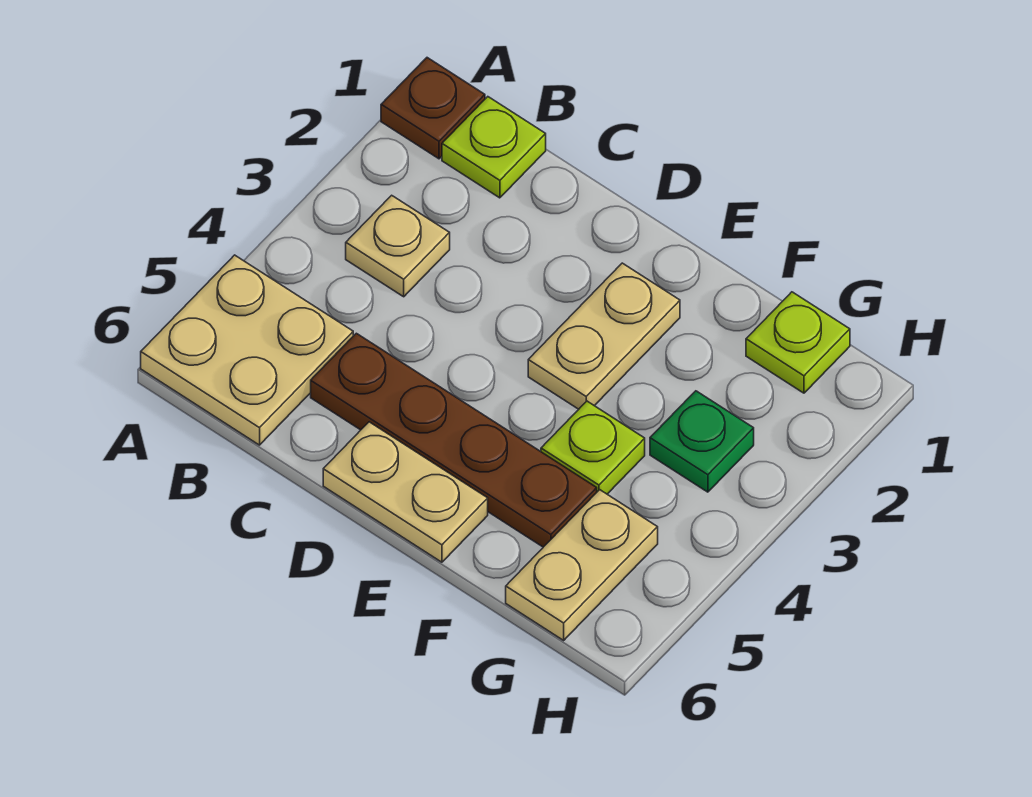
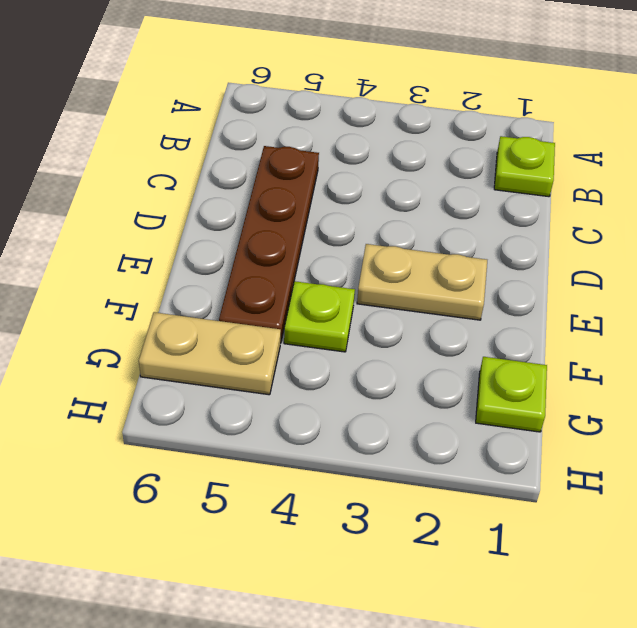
none -> brown plate A1 level 1
none -> tan plate A5:B6 level 1

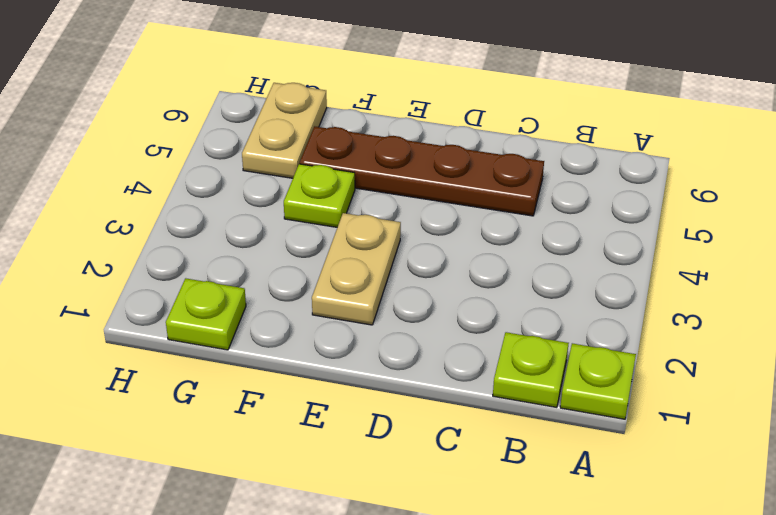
lime plate A1 level 1 -> brown plate A1 level 1
none -> tan plate A5:B6 level 1
none -> tan plate B3 level 1

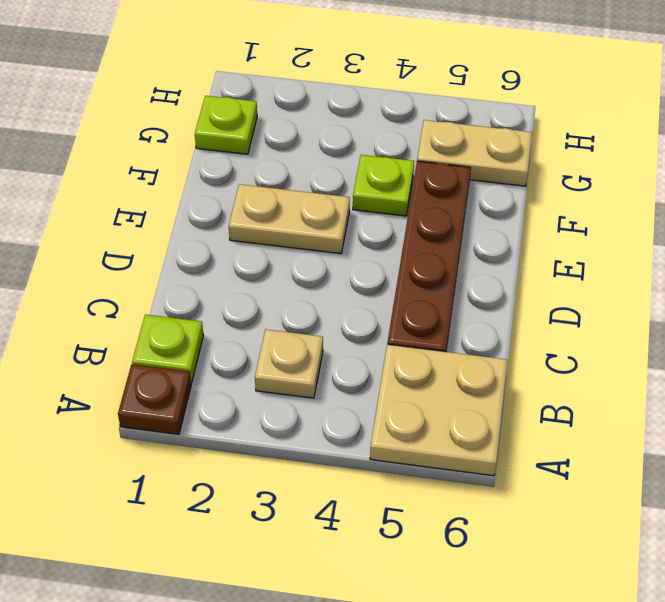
none -> tan plate D6:E6 level 1
none -> green plate G3 level 1

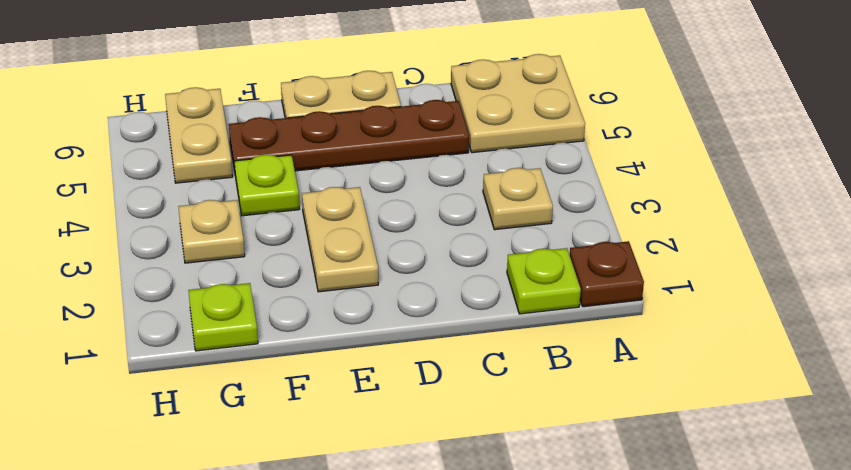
tan plate G3 level 1 -> green plate G3 level 1

